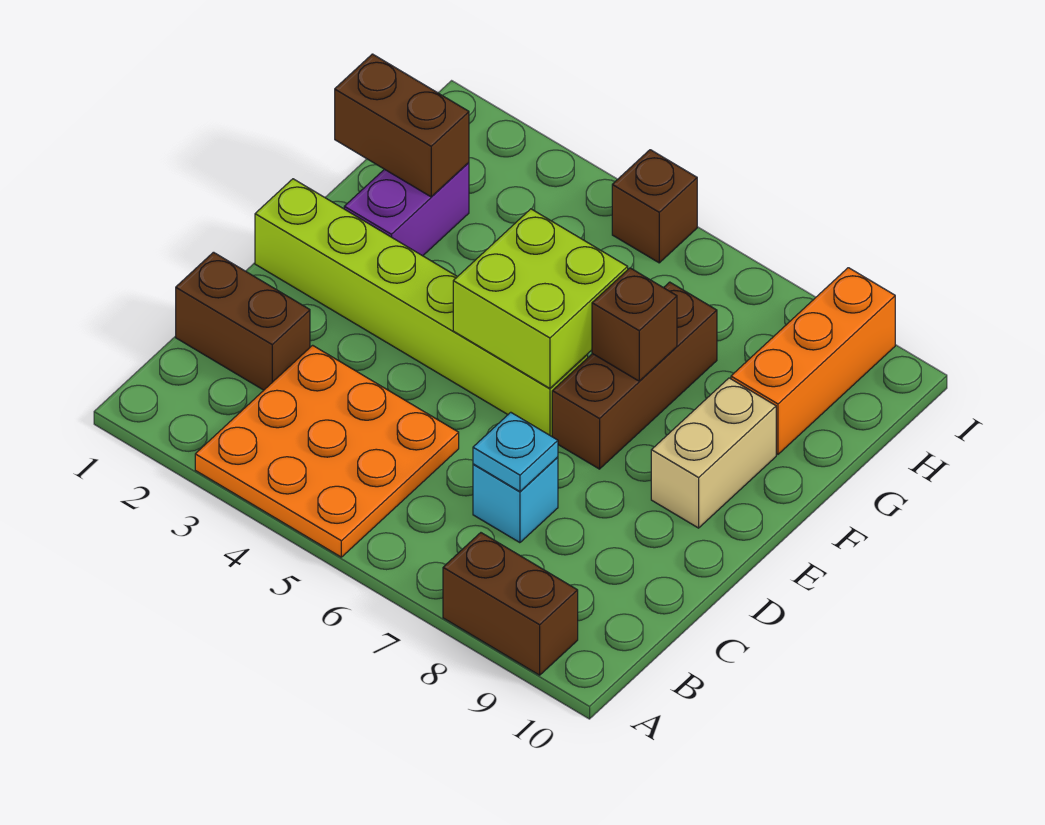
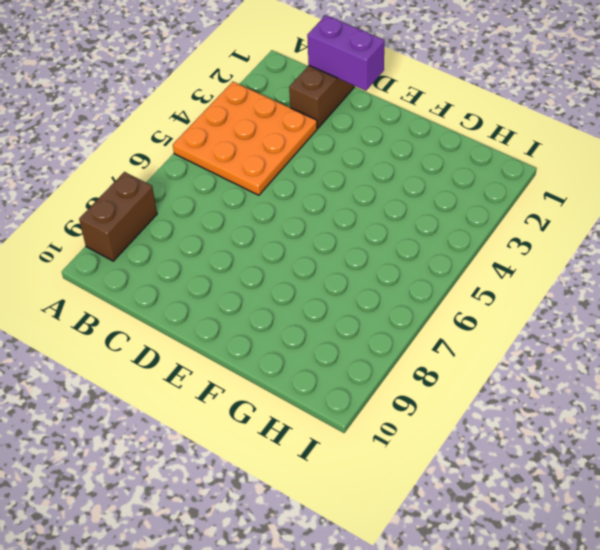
purple brick C1:D1 level 2 -> purple brick F2:G2 level 1
none -> cyan brick C7 level 1
none -> lime brick E1:E6 level 1
none -> brown brick E7:G7 level 1

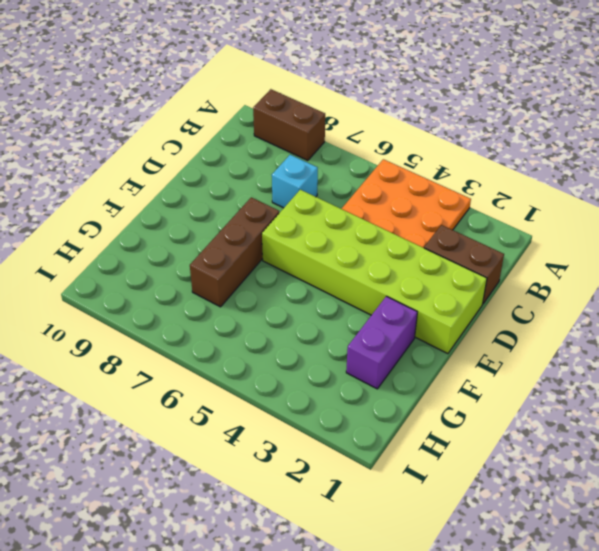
lime brick D1:E6 level 1 -> lime brick E1:E6 level 1
none -> tan brick E9:F9 level 1
none -> orange brick G9:I9 level 1
none -> brown brick I5 level 1

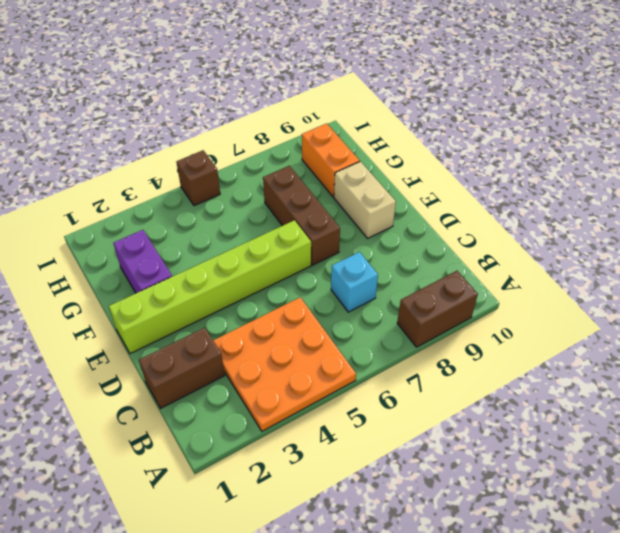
orange brick G9:H9 level 1 -> orange brick G9:I9 level 1
none -> cyan plate C7 level 2
none -> lime brick E5:F6 level 2
none -> brown brick F7 level 2

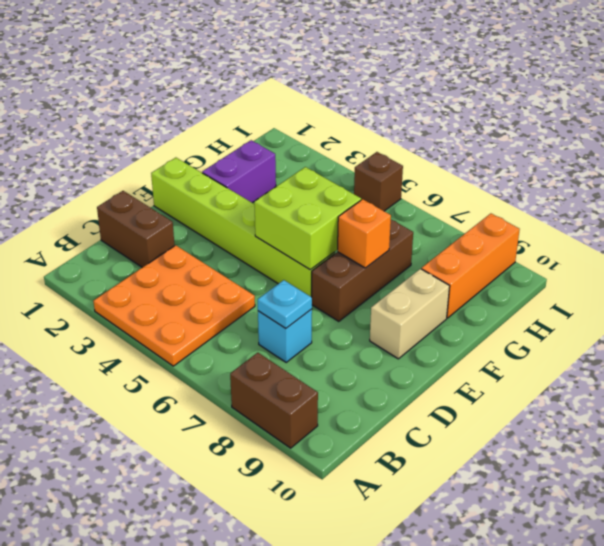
orange brick F7 level 2 -> brown brick F7 level 2
none -> brown brick G1:G2 level 2

